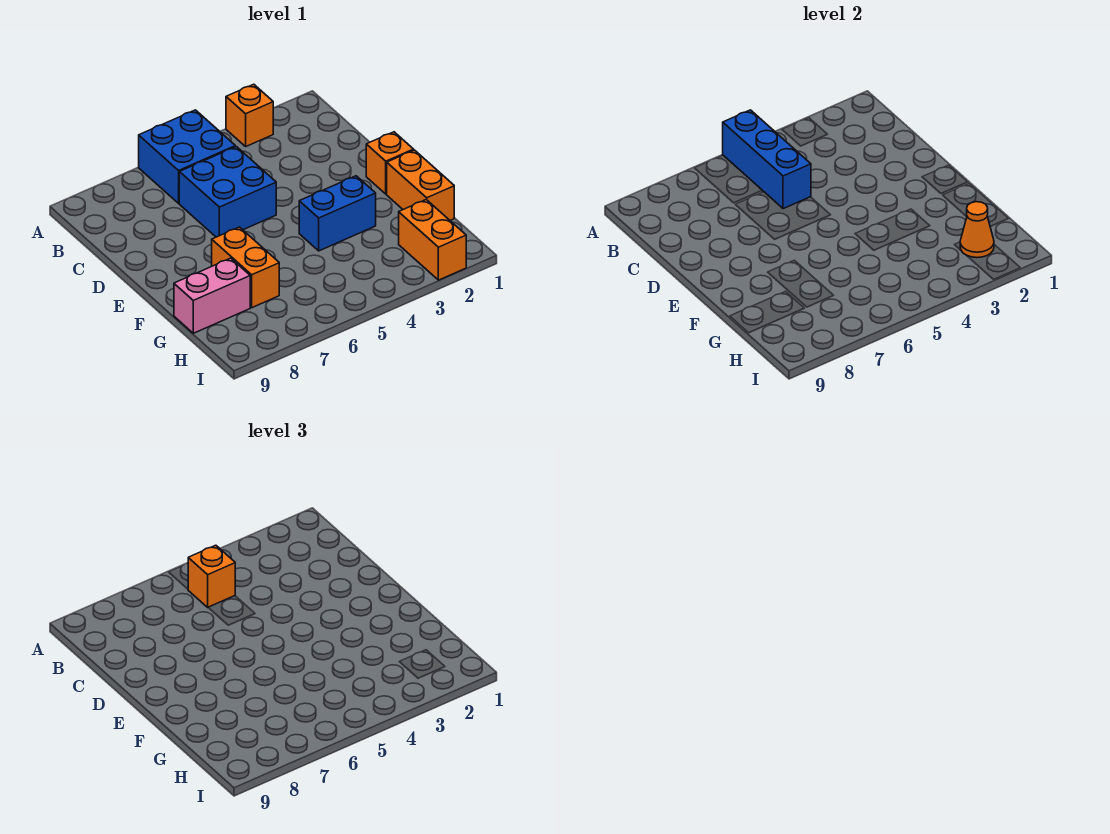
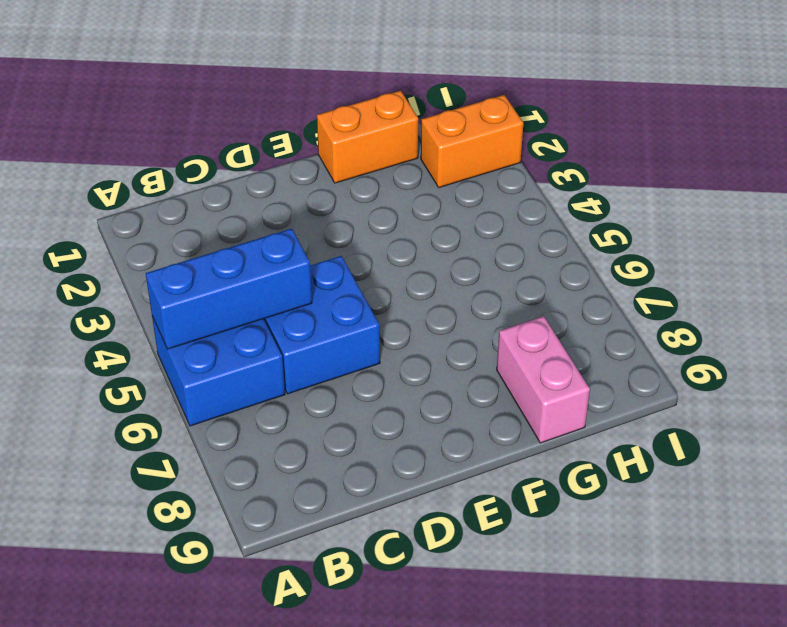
none -> orange brick A3 level 1
none -> orange brick E1 level 1
none -> blue brick F3:F4 level 1

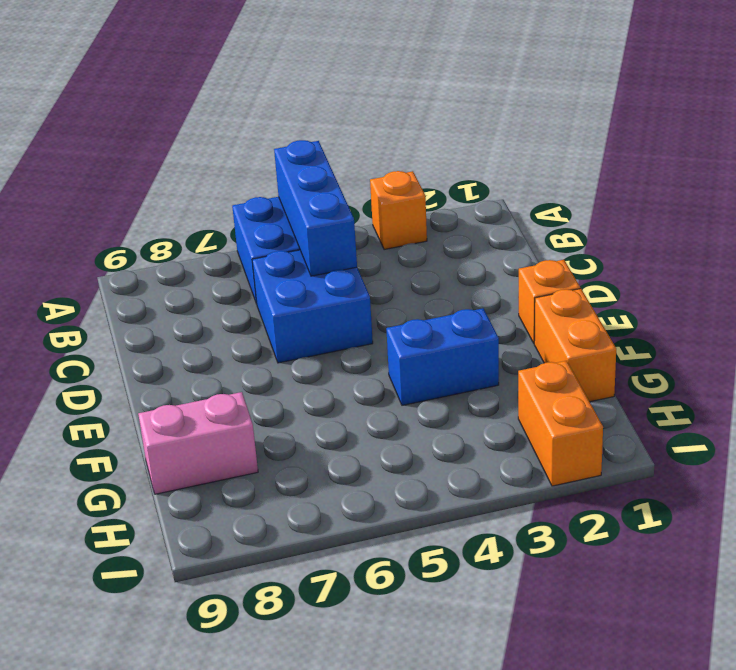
none -> orange brick F7:G7 level 1
none -> orange cone H2 level 2
none -> orange brick B5 level 3

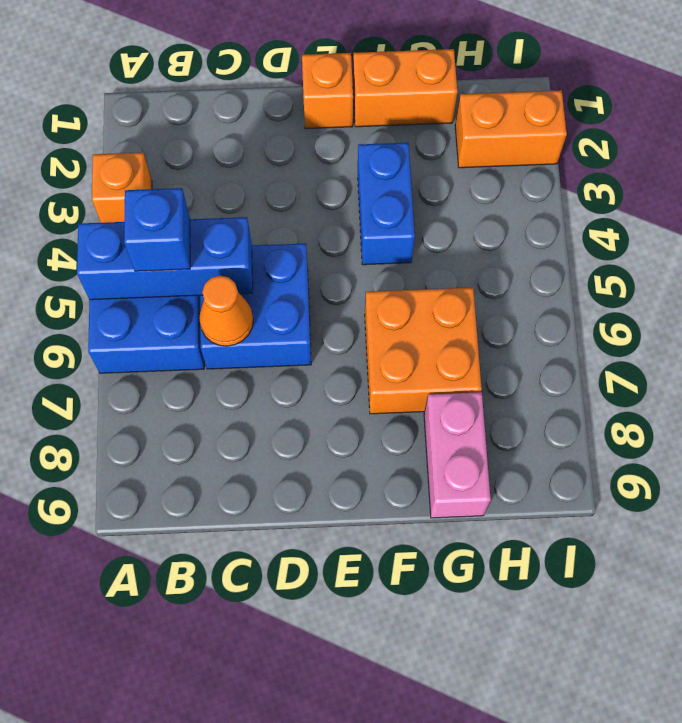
blue brick B5 level 3 -> orange brick B5 level 3
orange cone C6 level 2 -> orange cone H2 level 2
orange brick F6:G7 level 1 -> orange brick F7:G7 level 1

